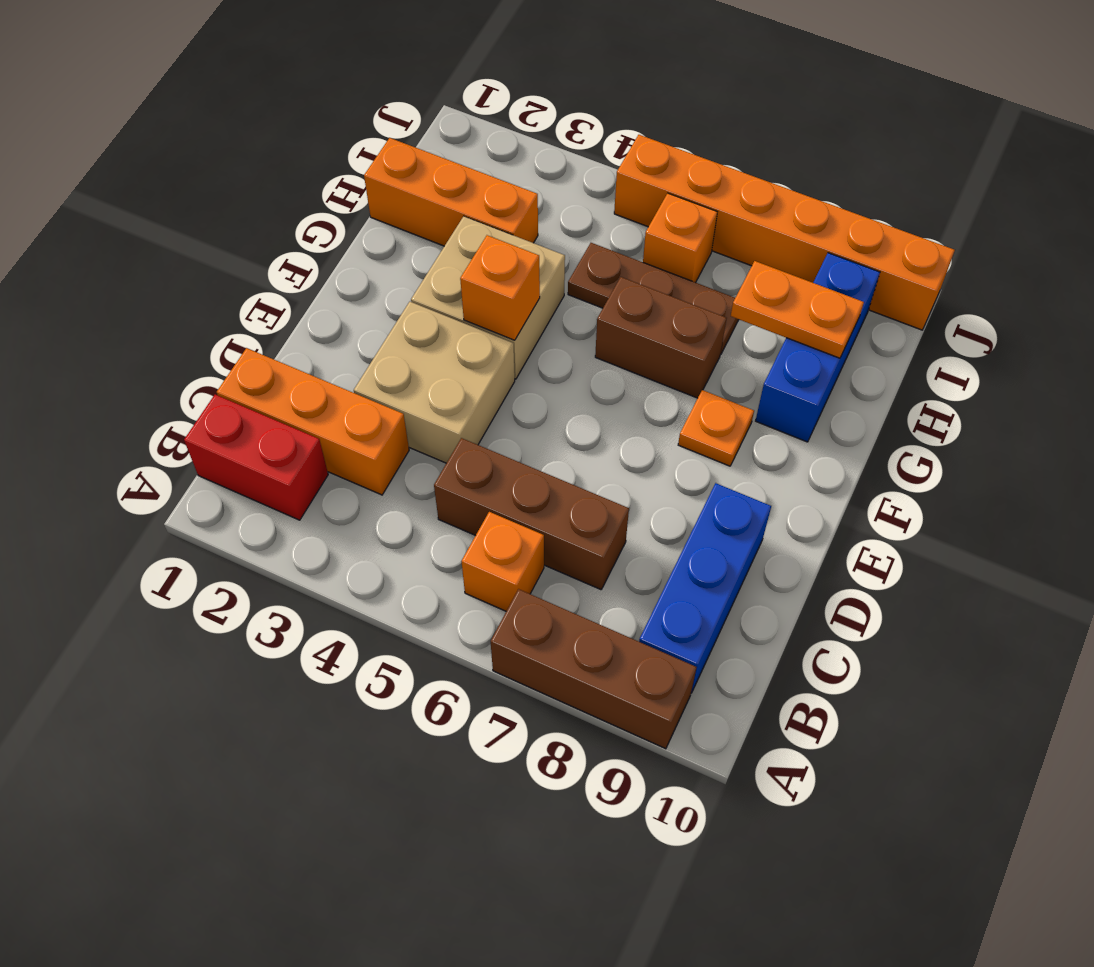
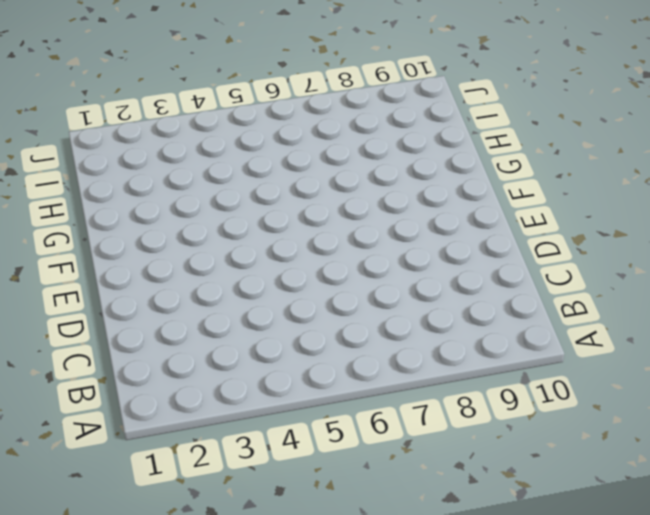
none -> brown brick A7:A9 level 1
none -> red brick B1:B2 level 1
none -> orange brick B6 level 1

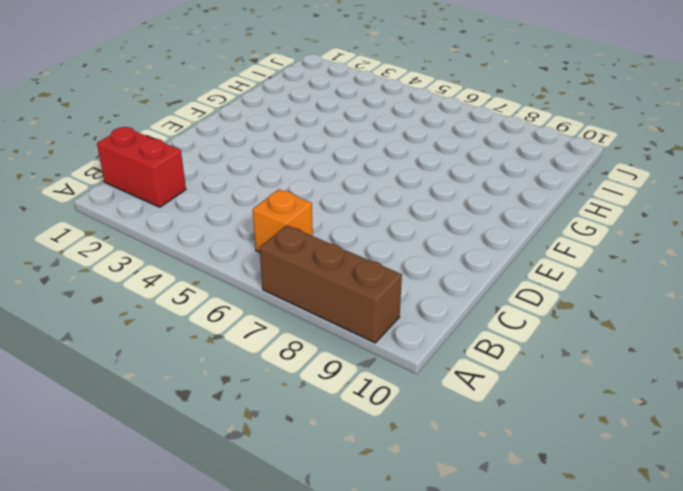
none -> blue brick B9:D9 level 1
none -> orange brick C1:C3 level 1
none -> brown brick C5:C7 level 1

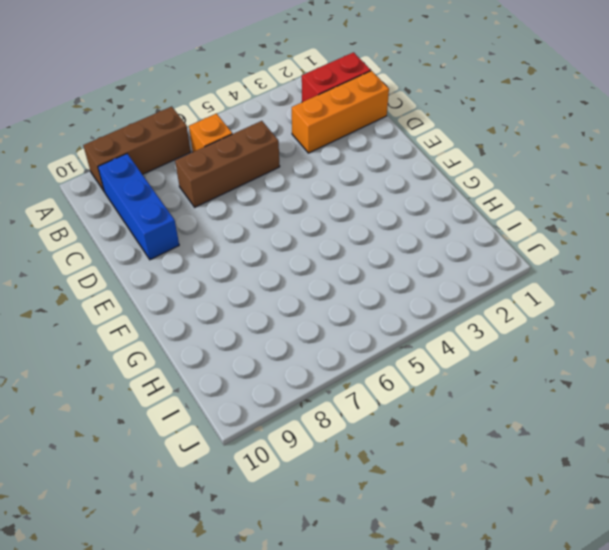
none -> tan brick D3:E4 level 1
none -> tan brick F3:G4 level 1
none -> orange plate F8 level 1

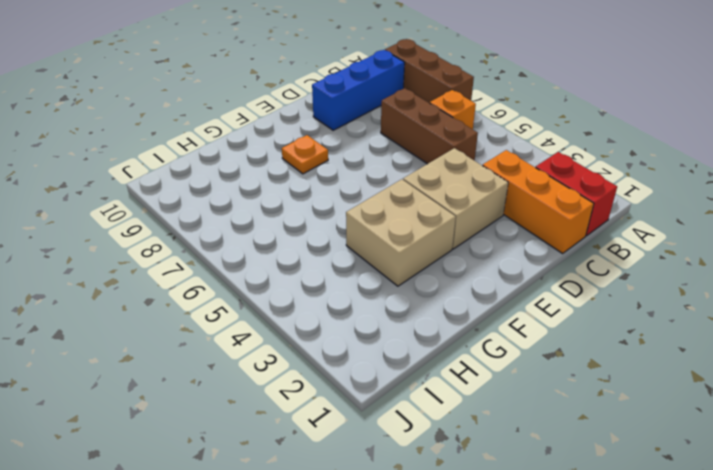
none -> brown brick G6:G7 level 1
none -> blue brick G9:I9 level 1
none -> orange brick H1:H3 level 1

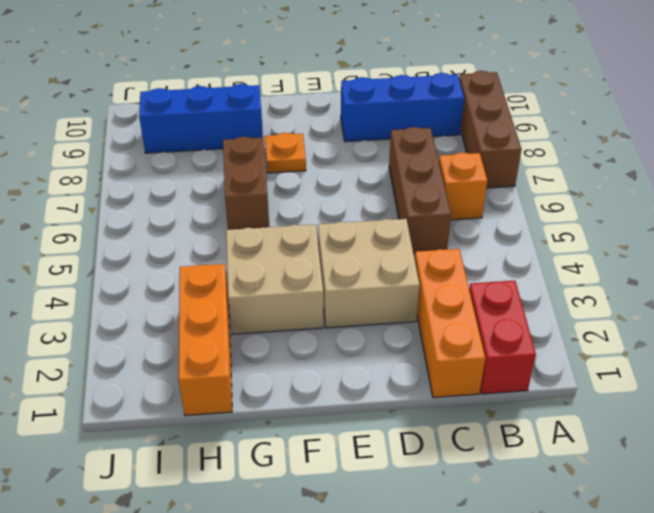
none -> brown plate H5:H7 level 1
none -> orange brick I6 level 1
none -> orange brick J5:J10 level 1

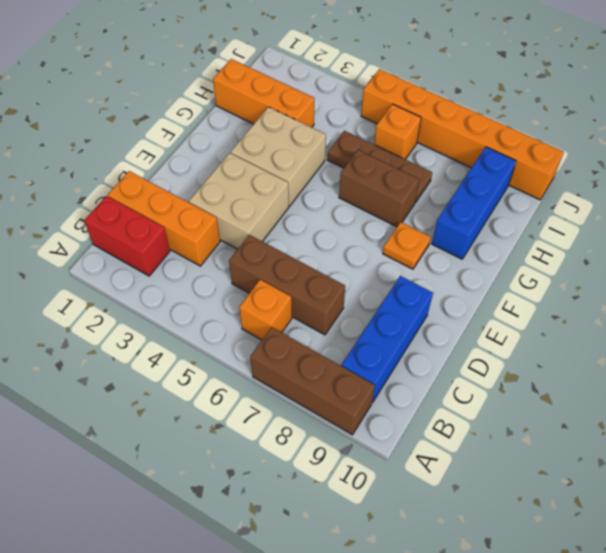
none -> orange brick F4 level 2
none -> orange plate H8:H9 level 2

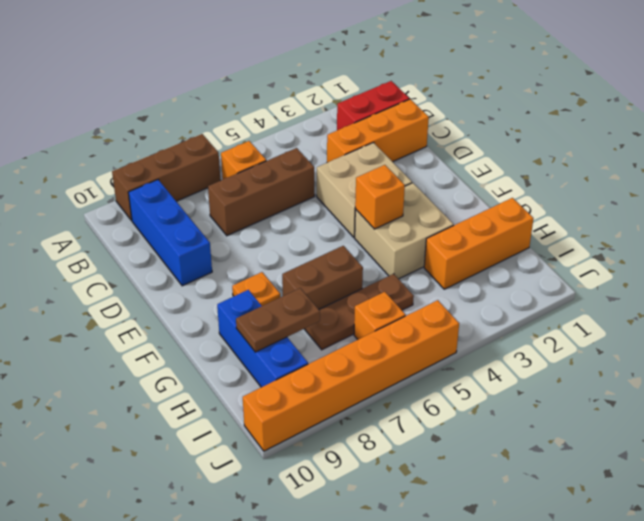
brown plate H8:H9 level 2 -> orange plate H8:H9 level 2

